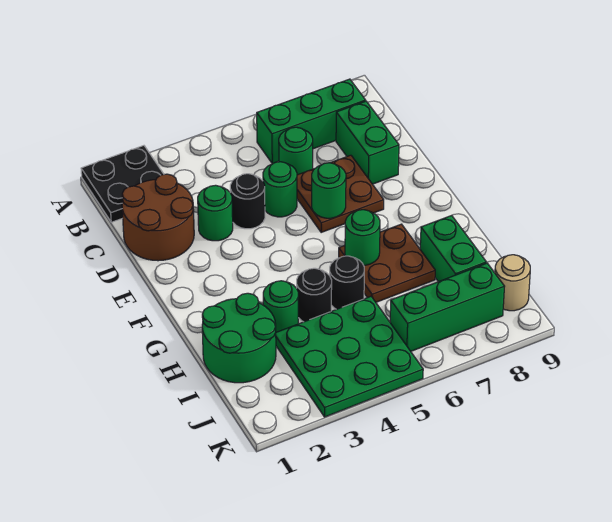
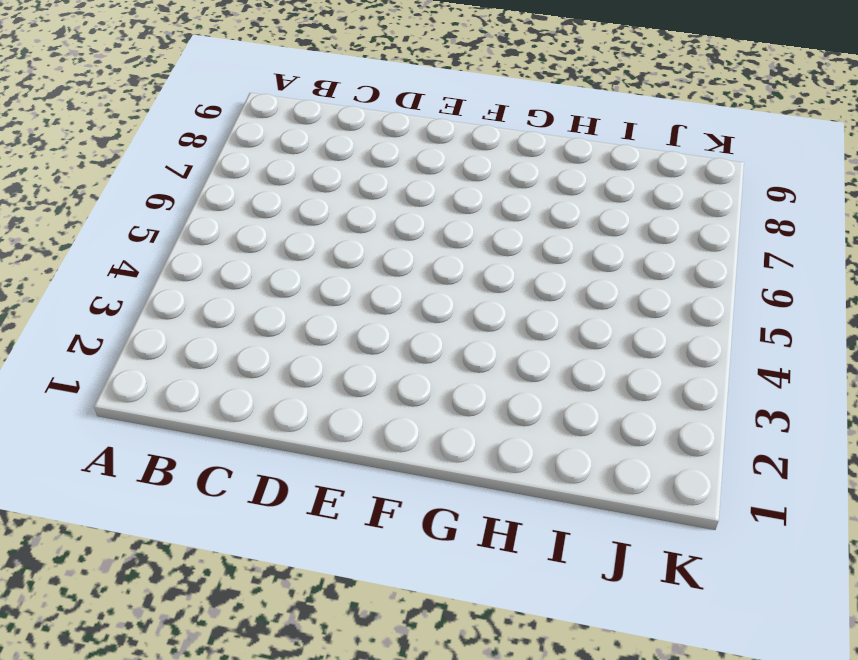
none -> black plate A1:B2 level 1
none -> green brick B6:B8 level 1
none -> brown round brick C1:D2 level 1

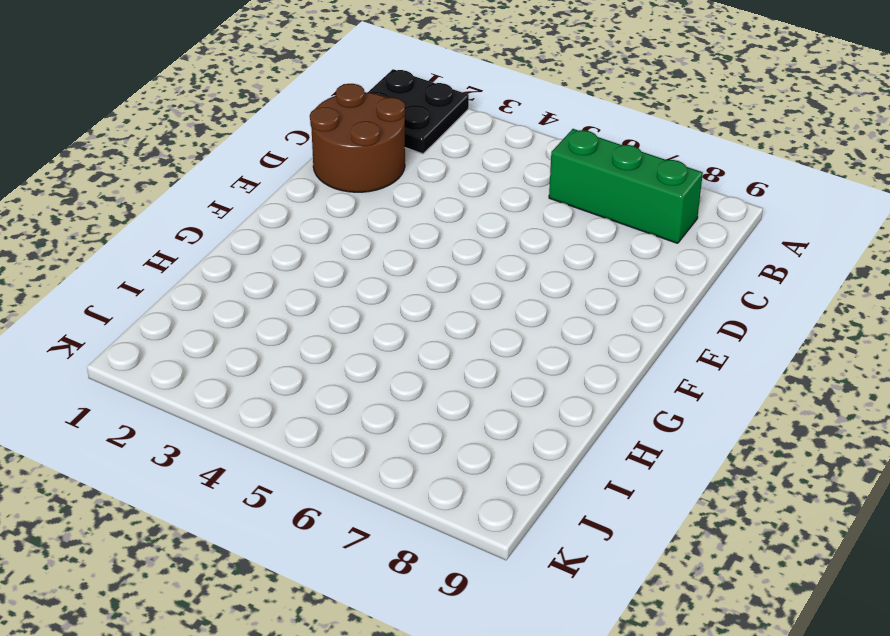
none -> green round brick C6 level 1
none -> green brick C8:D8 level 1
none -> green round brick D3 level 1

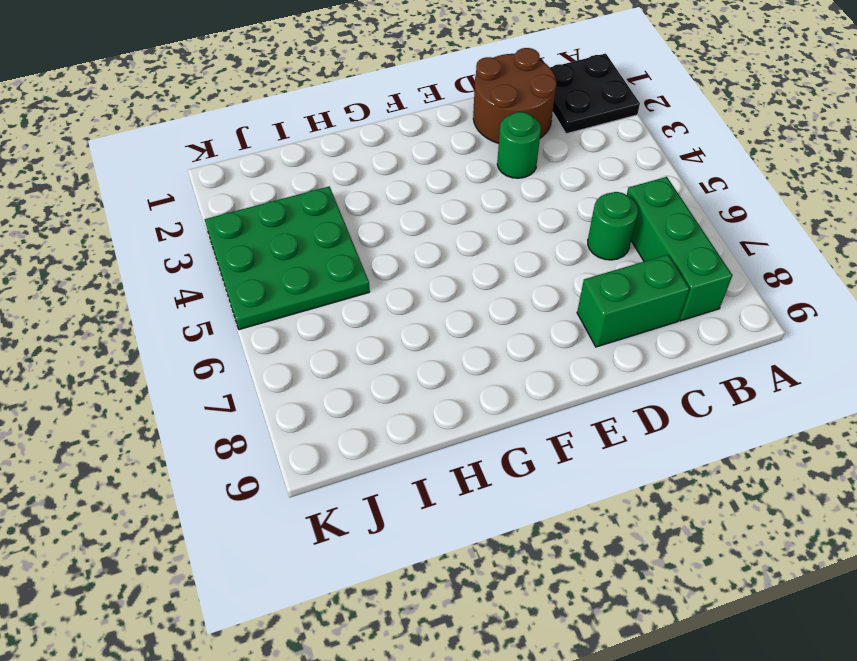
none -> black round brick D4 level 1
none -> green round brick D5 level 1
none -> brown plate D6:E7 level 1

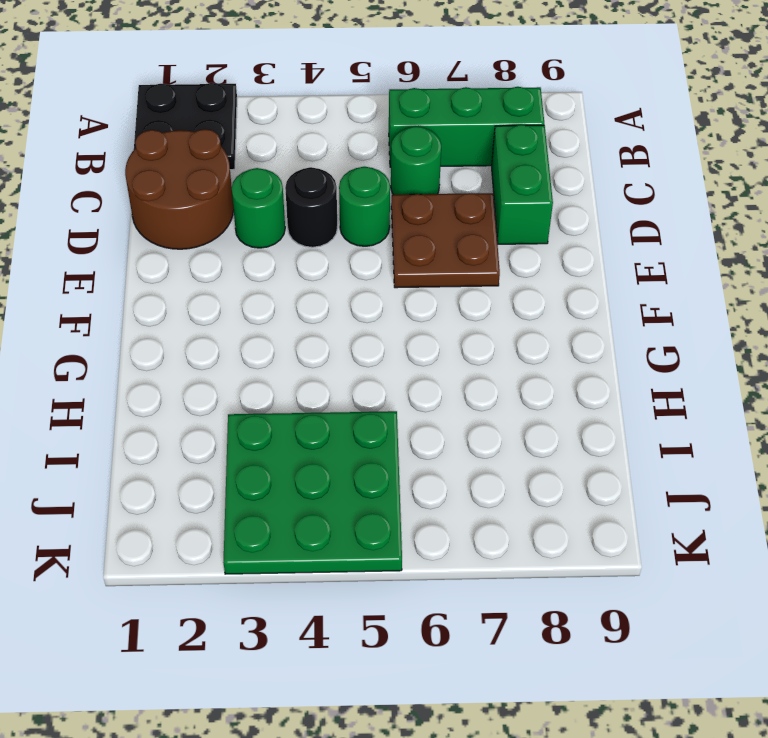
none -> brown plate G6:H7 level 1
none -> green round brick H1:I2 level 1
none -> green round brick H3 level 1

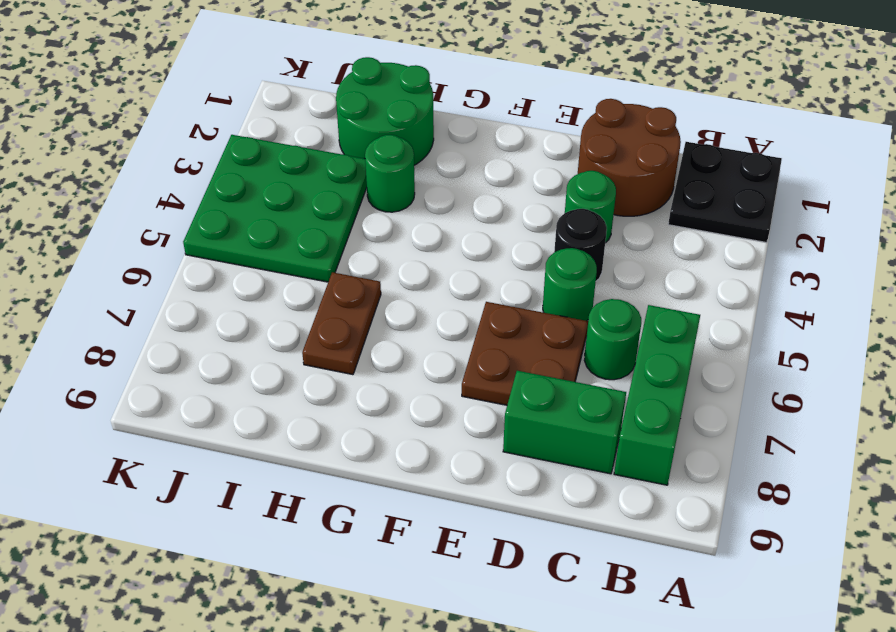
brown plate H6:H7 level 1 -> brown plate G6:H7 level 1
none -> black round brick H4 level 1
none -> black round brick H5 level 1
none -> green brick H8:I8 level 1

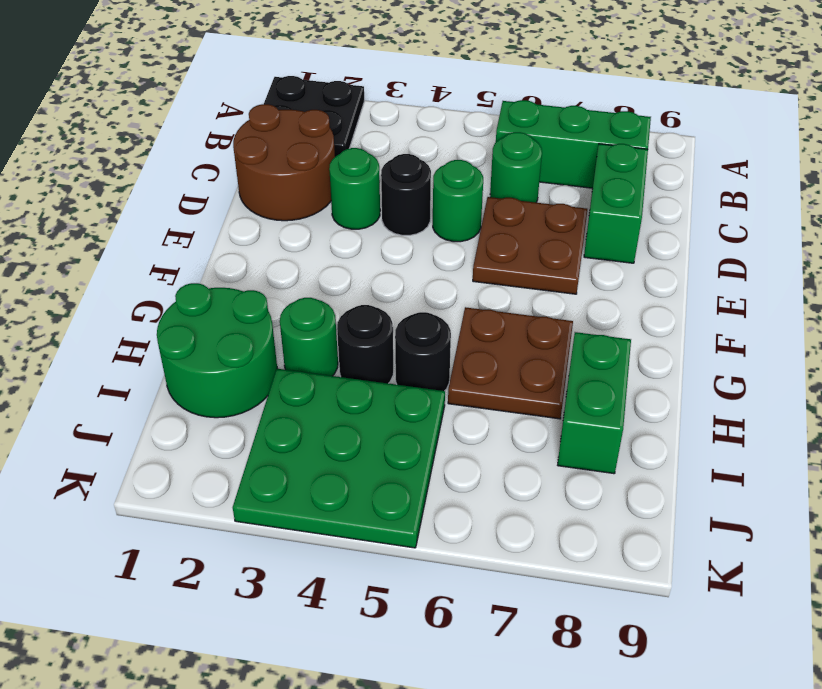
none -> green brick J6:J8 level 1
none -> tan round brick J9 level 1
none -> green round brick E6 level 2

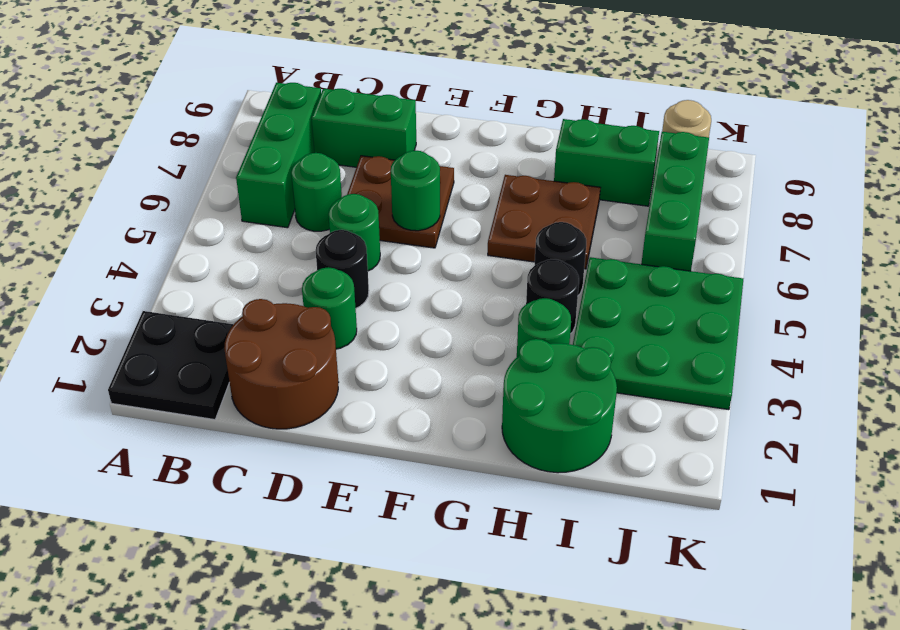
none -> green round brick G6 level 2

